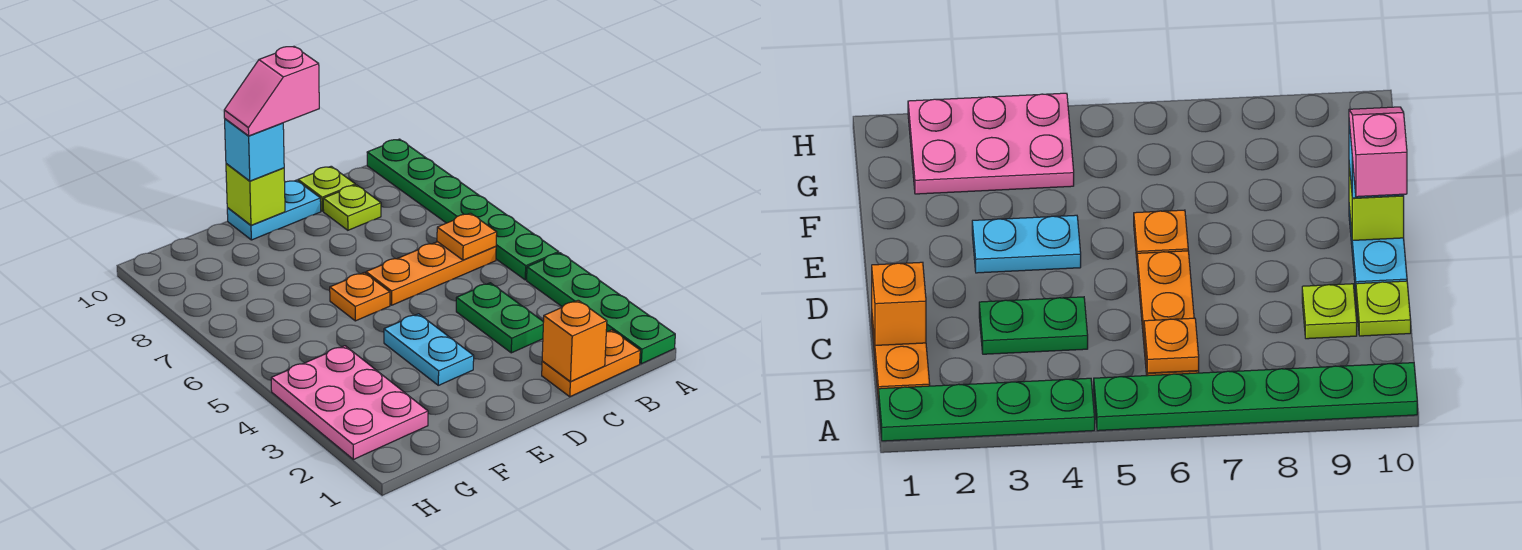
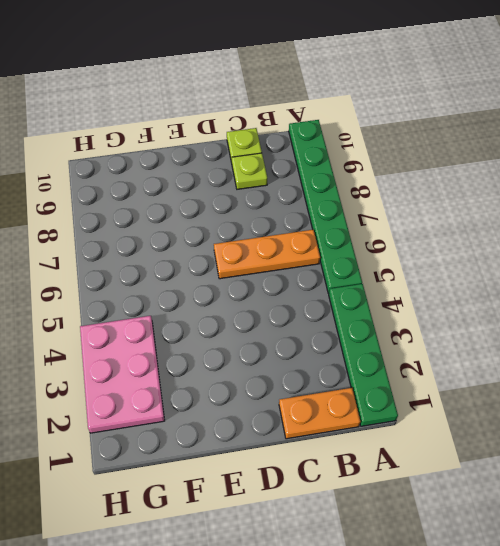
none -> green plate C3:C4 level 1
none -> cyan plate D10:E10 level 1
none -> cyan plate E3:E4 level 1

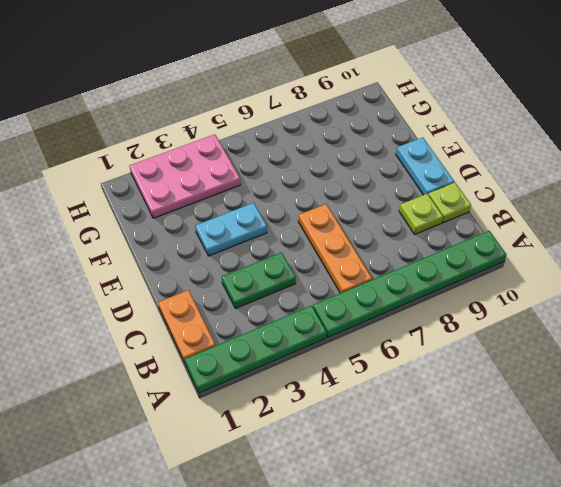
none -> orange plate E6 level 1
none -> orange plate B6 level 2
none -> orange brick C1 level 2

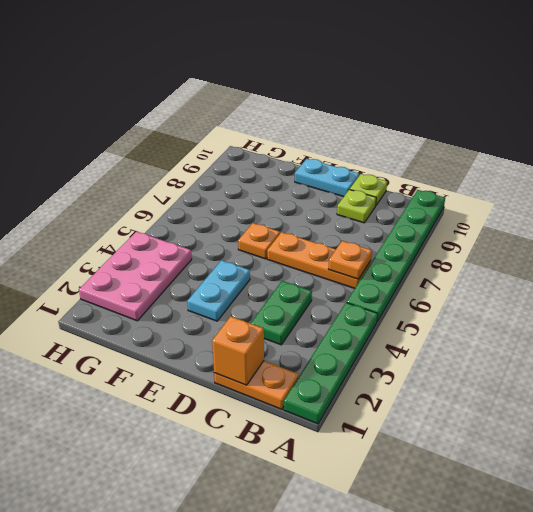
none -> lime brick E10 level 2
none -> cyan brick E10 level 3
none -> pink slope D10:E10 level 4 top D

